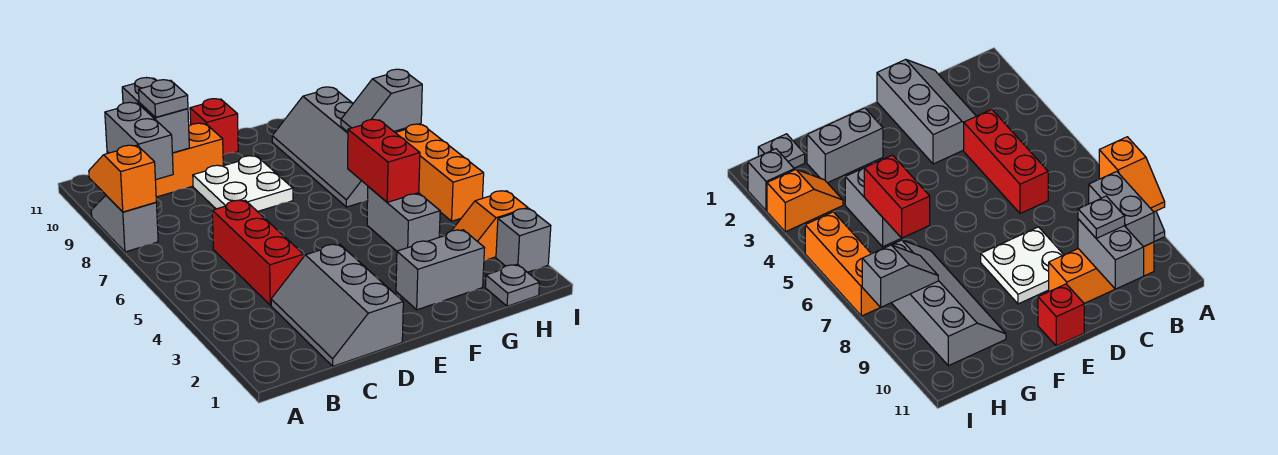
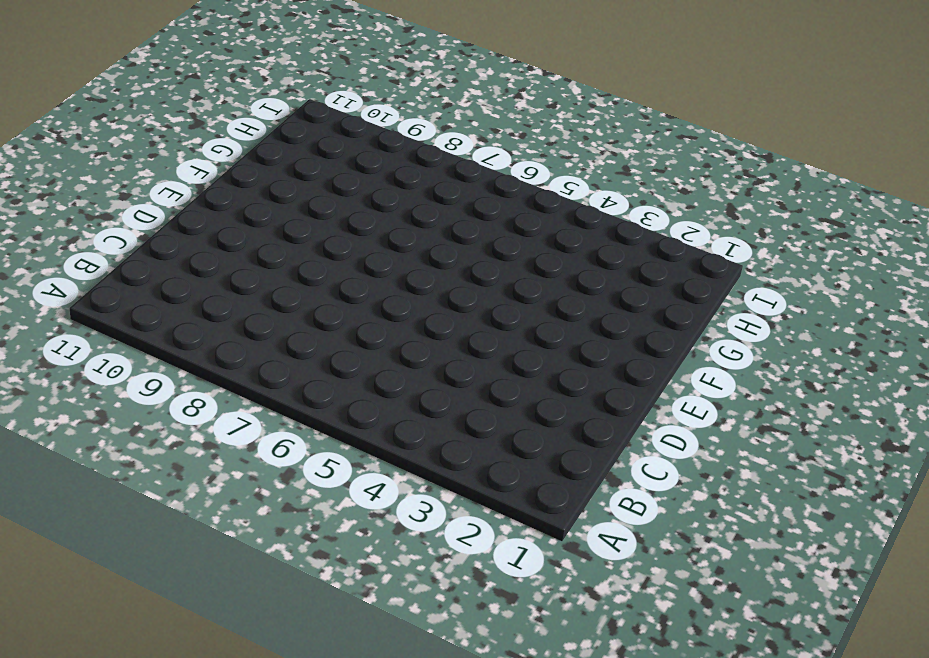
none -> grey slope A8:A9 level 1 top 8
none -> orange brick B10:D10 level 1
none -> grey slope C1:D3 level 1 top D

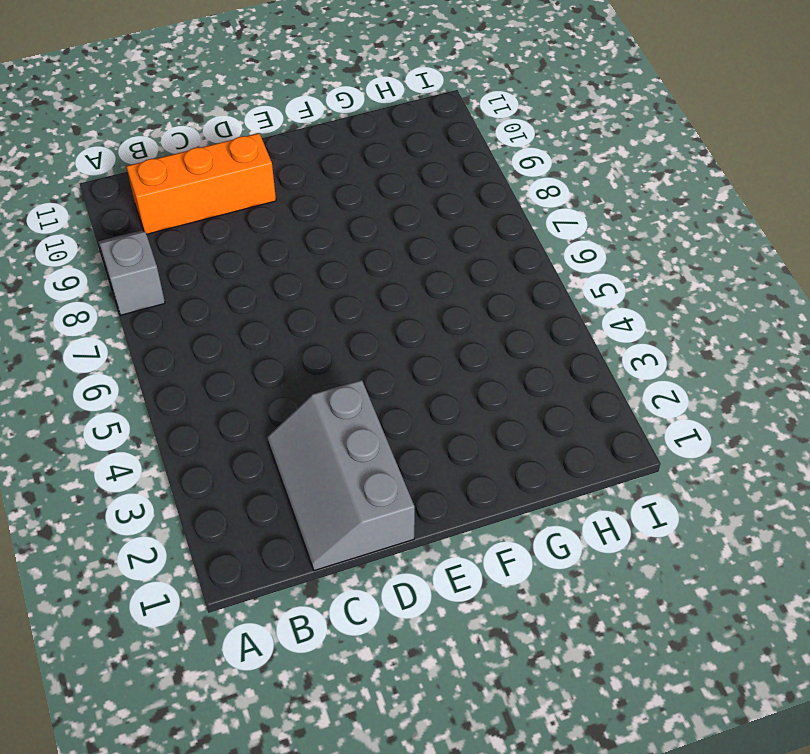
none -> red brick C4:C6 level 1
none -> white plate D8:E9 level 1
none -> red brick E11 level 1

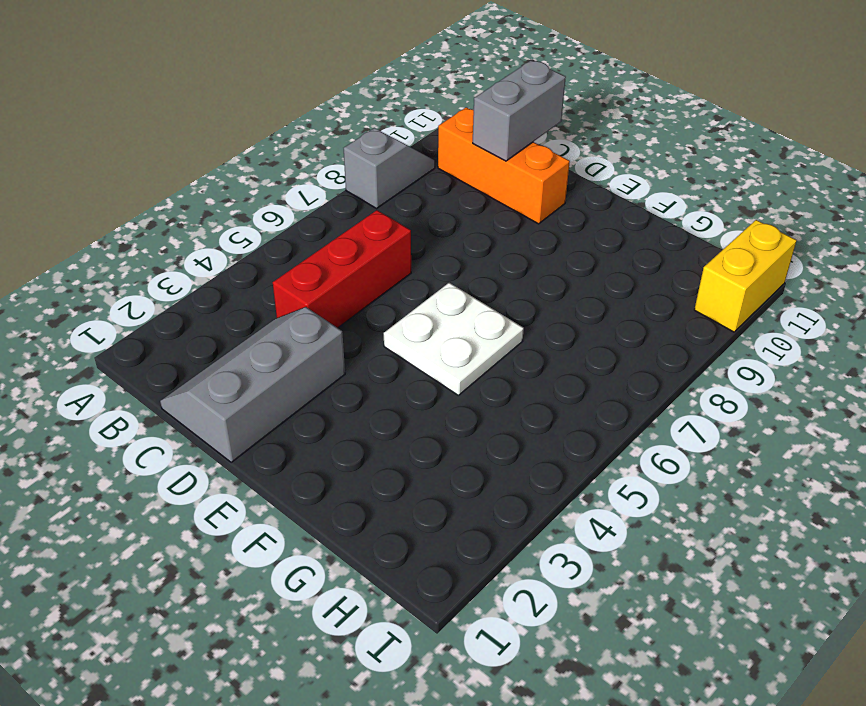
white plate E5:F6 level 1 -> white plate D8:E9 level 1
yellow brick I10:I11 level 1 -> none
none -> red brick E11 level 1
none -> grey brick F2:G2 level 1
none -> grey brick G4:G5 level 1

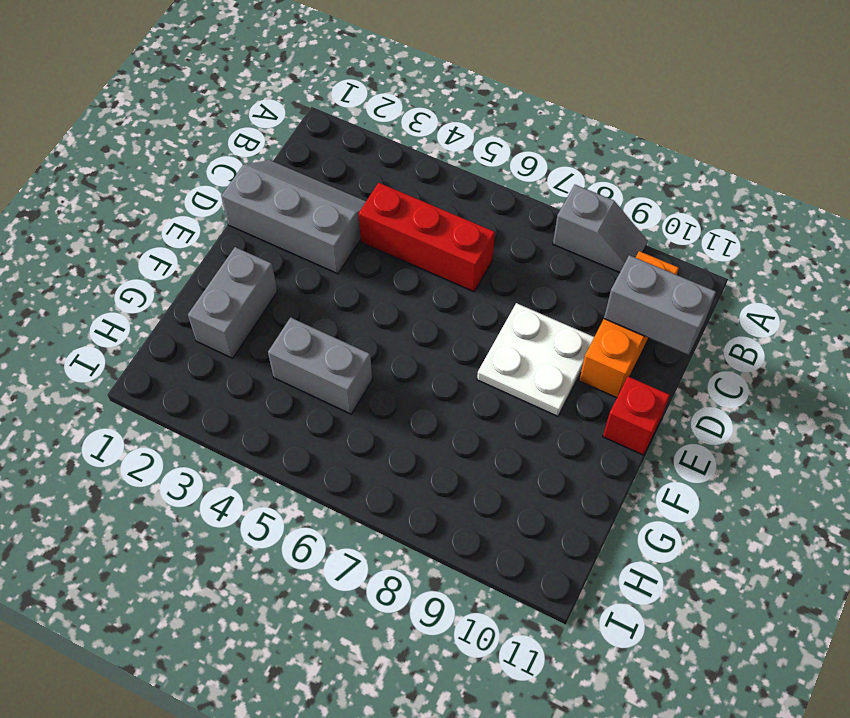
none -> grey slope G7:H10 level 1 top H
none -> grey plate H1 level 1
none -> orange slope H3:I3 level 1 top I

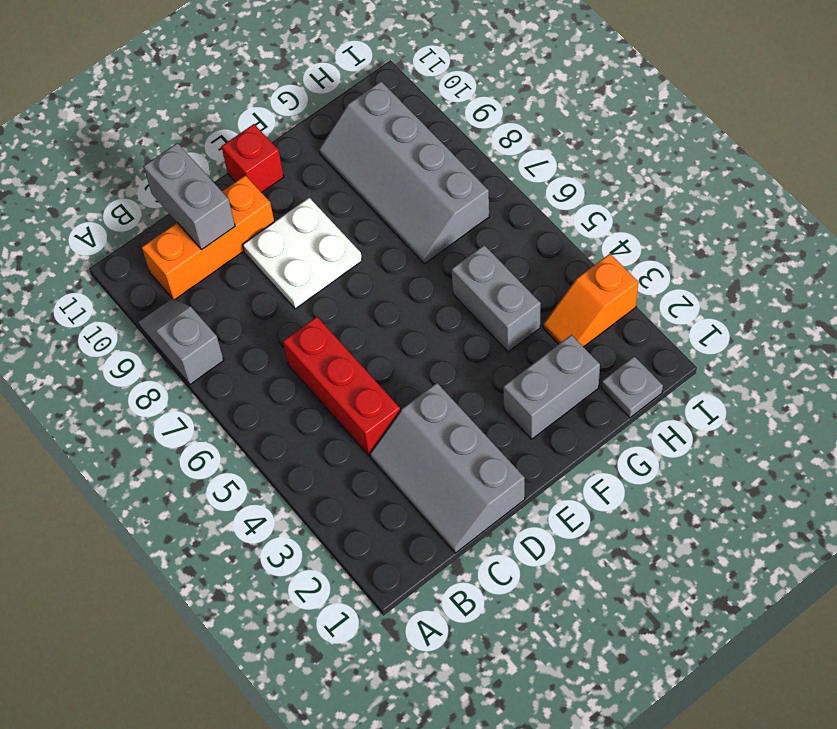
none -> grey brick I2 level 1
none -> orange brick I5:I7 level 1
none -> orange slope A8:A9 level 2 top 8

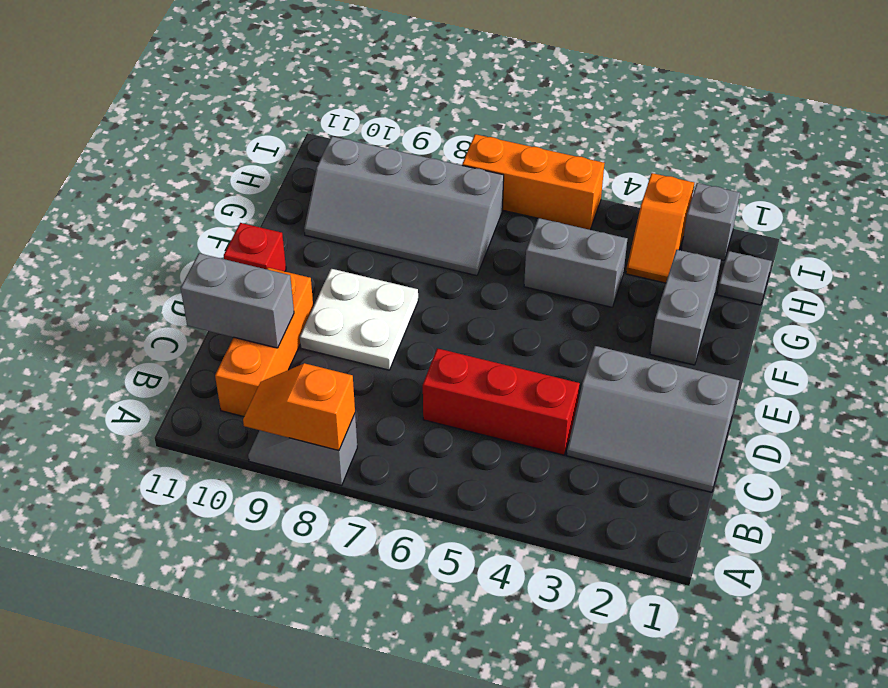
none -> grey brick B9:B10 level 2
none -> red brick G5:G6 level 2
none -> grey slope H8:I8 level 2 top I

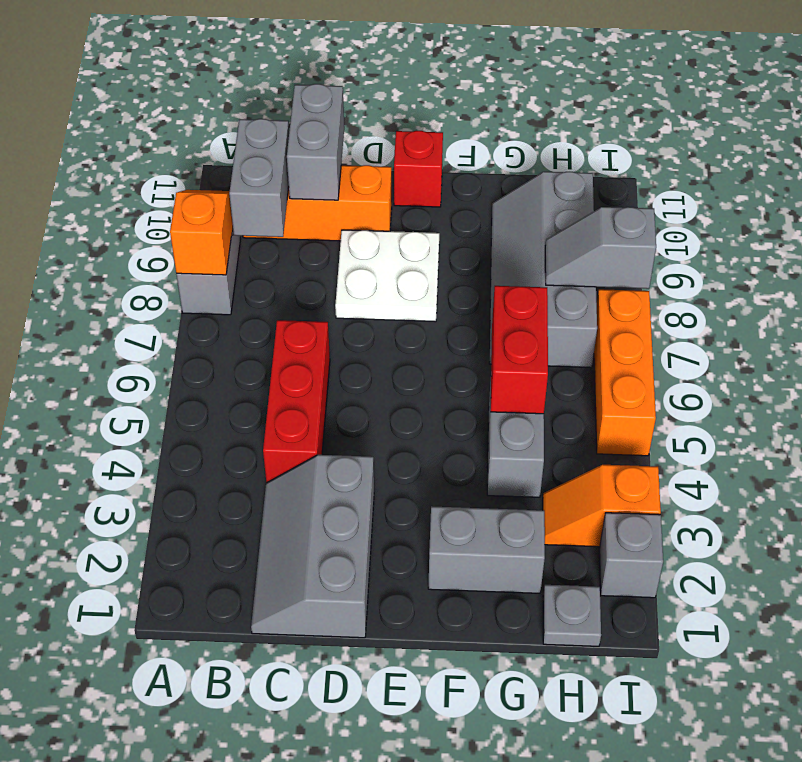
none -> grey plate C10 level 3

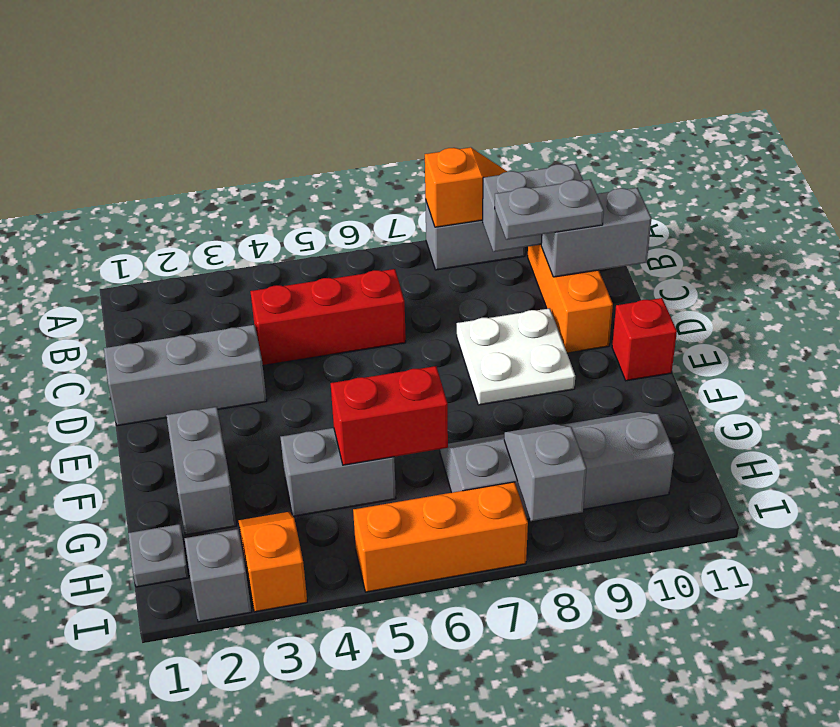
grey plate C9:C10 level 3 -> grey plate C10 level 3

